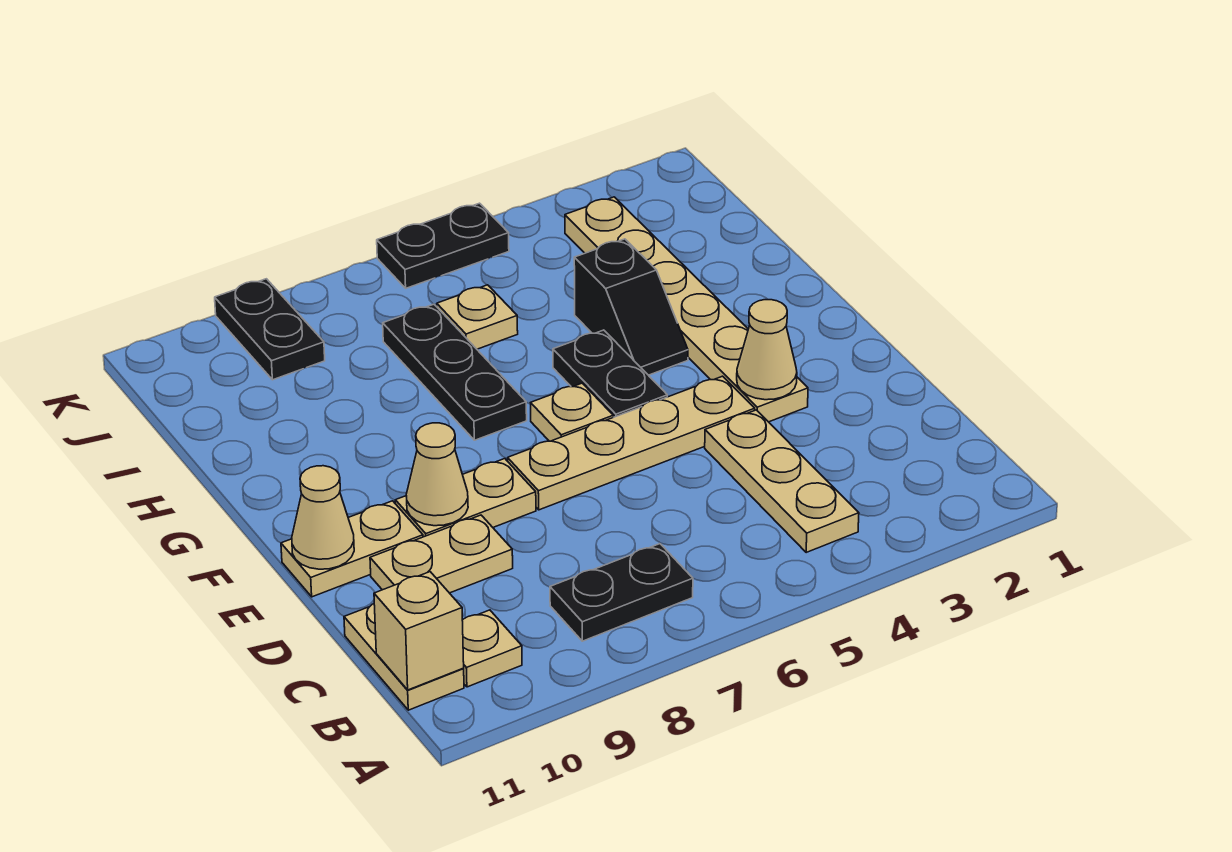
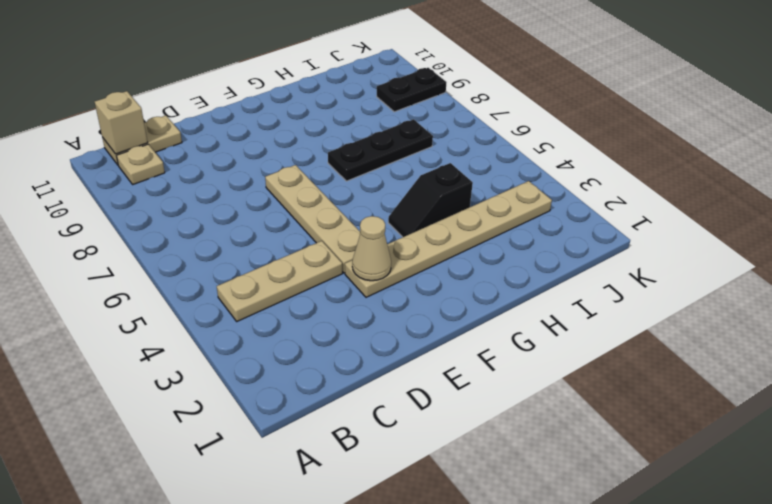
none -> black plate B7:B8 level 1
none -> tan plate D9:D10 level 1
none -> tan plate E8:E9 level 1

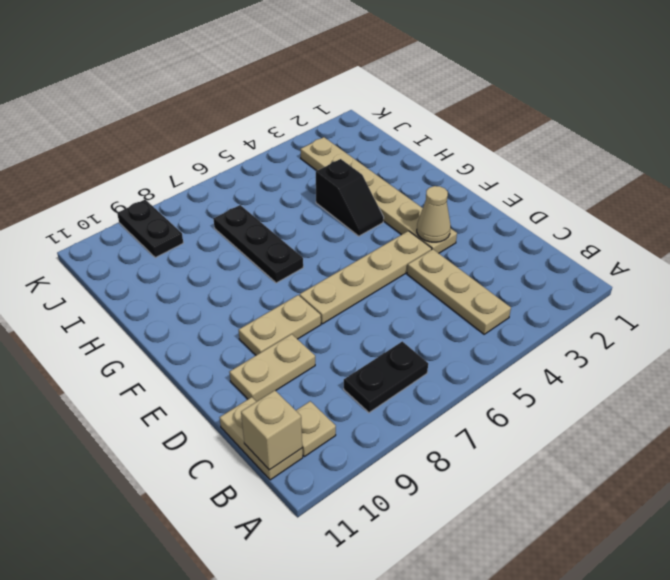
none -> tan plate E10:E11 level 1
none -> black plate F5:G5 level 1
none -> tan plate F6 level 1

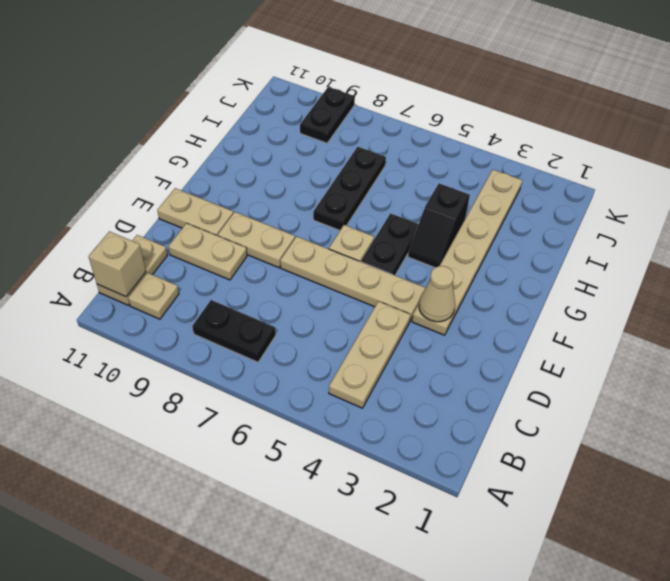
none -> tan plate I6 level 1
none -> black plate K5:K6 level 1
none -> tan cone E9 level 2

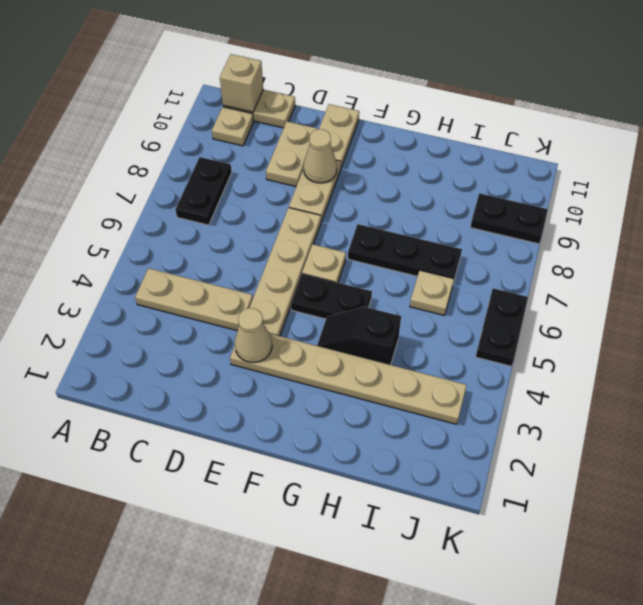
none -> tan cone E11 level 2

